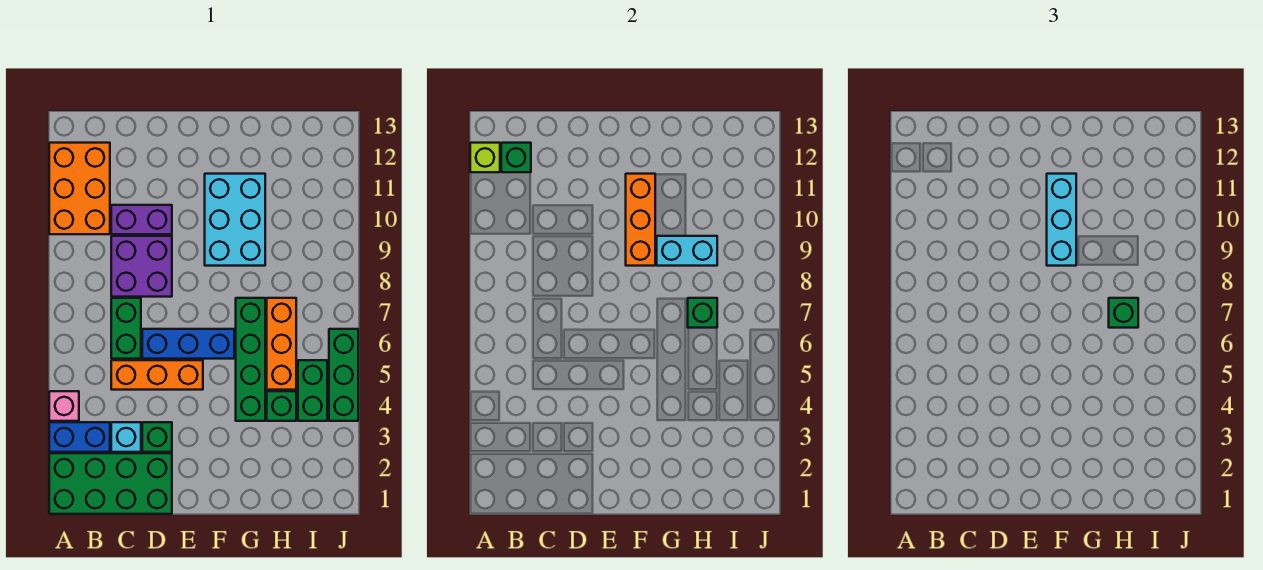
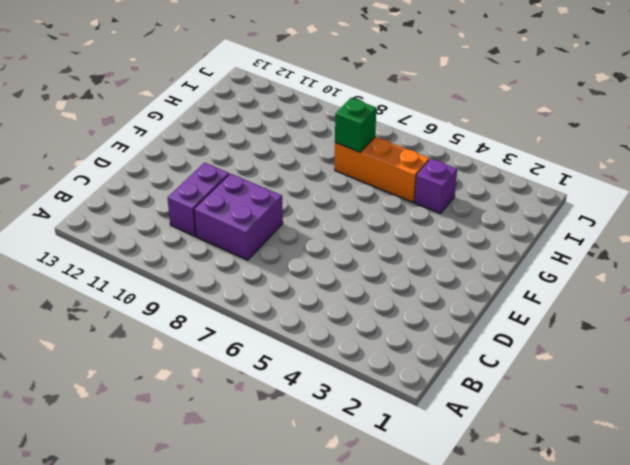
purple brick H4 level 1 -> green brick H4 level 1
none -> green brick A1:D2 level 1
none -> blue brick A3:B3 level 1
none -> pink brick A4 level 1

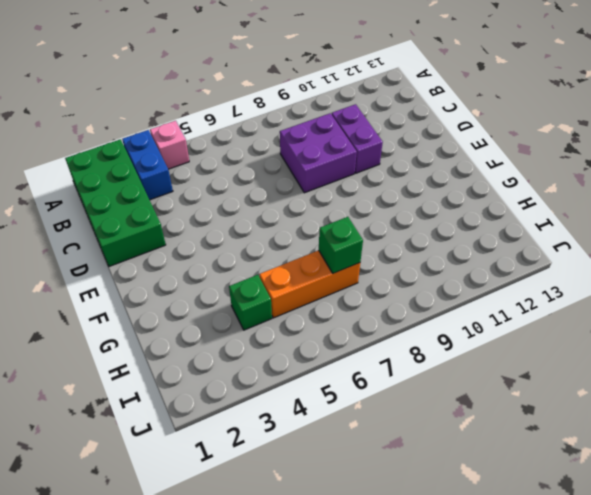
none -> orange brick A10:B12 level 1
none -> cyan brick C3 level 1
none -> orange brick C5:E5 level 1

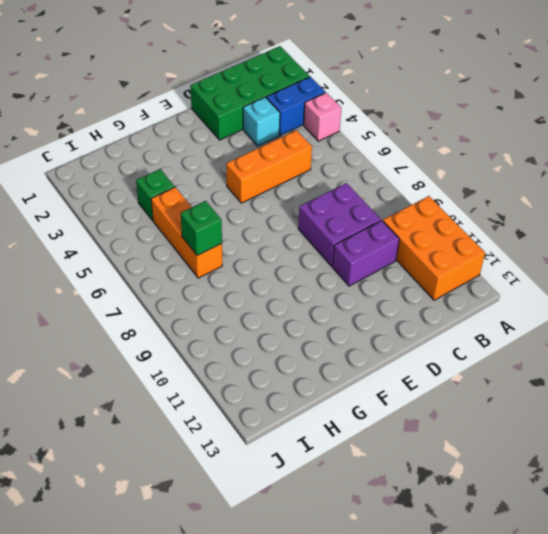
none -> green brick C6:C7 level 1
none -> green brick D3 level 1
none -> blue brick D6:F6 level 1

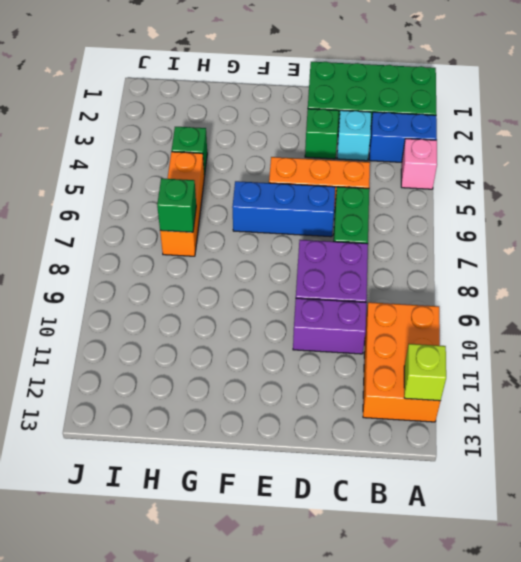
none -> cyan brick F9:G11 level 1
none -> green brick G4:G7 level 1
none -> green brick I4:I5 level 1

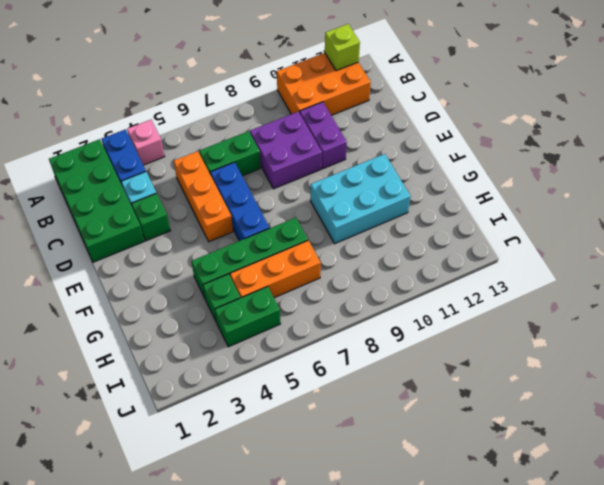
none -> green brick J4:J6 level 1
none -> green brick B12 level 2
none -> orange brick F9:F11 level 2

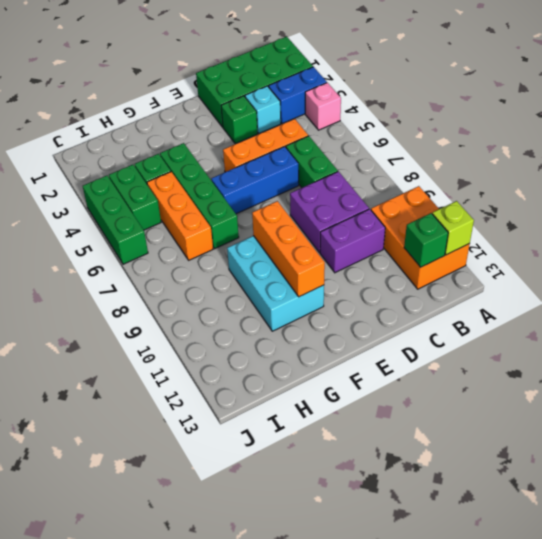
none -> cyan brick G9:H9 level 2
none -> green brick H7 level 2
none -> cyan brick F9:F11 level 3

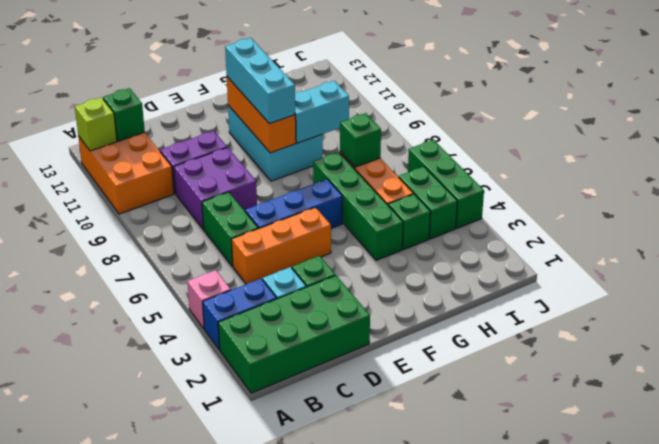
none -> green brick H7 level 3

